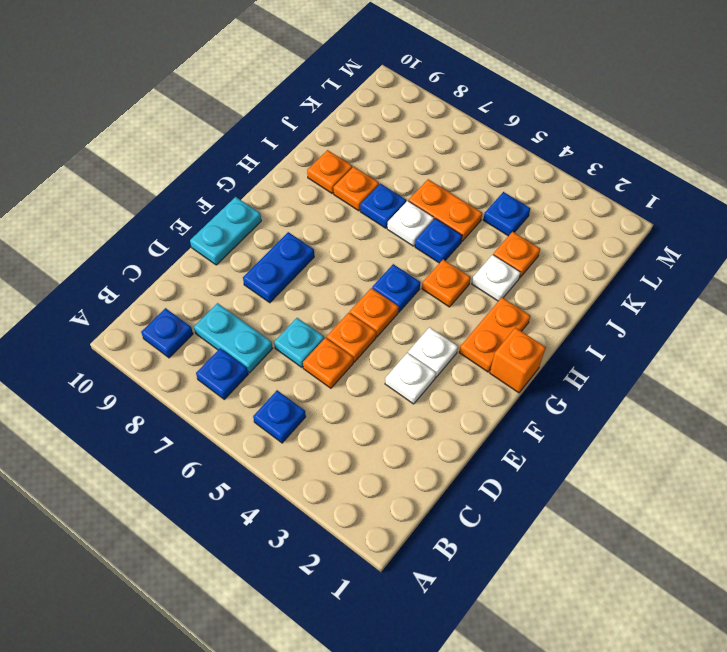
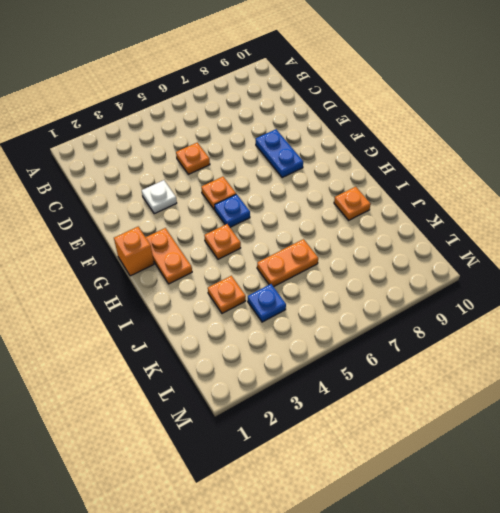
none -> blue plate B5 level 1
none -> blue plate B7 level 1
none -> blue plate B9 level 1

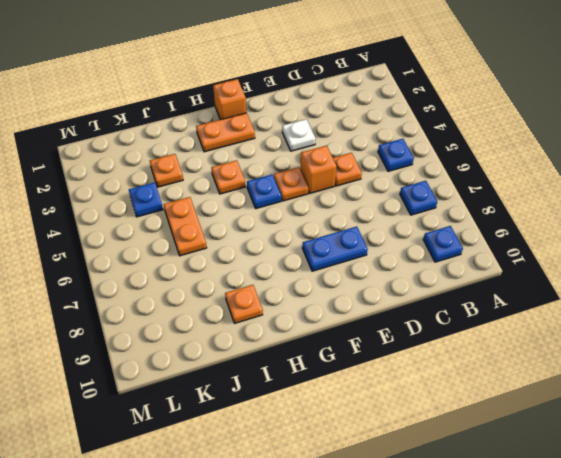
orange brick E5 level 1 -> orange plate E5 level 1
none -> cyan plate C7:C8 level 1
none -> cyan plate D6 level 1
none -> cyan plate E10:F10 level 1

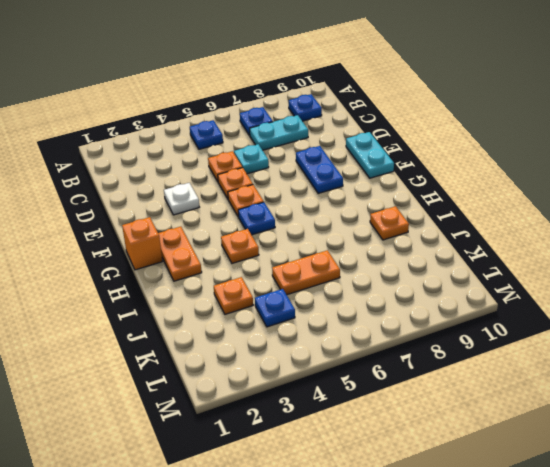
none -> white plate F3 level 1
none -> white plate I3 level 1
none -> blue plate I5 level 1

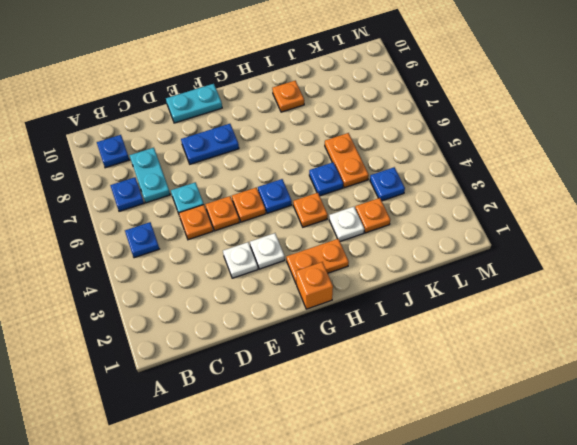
none -> white plate I6 level 1
none -> blue plate I7 level 1
none -> orange plate I8 level 1

